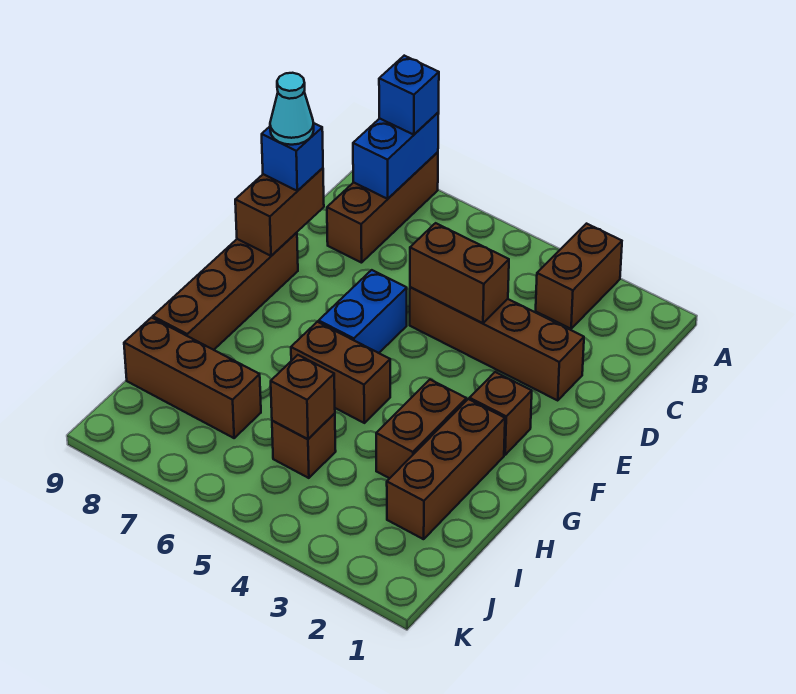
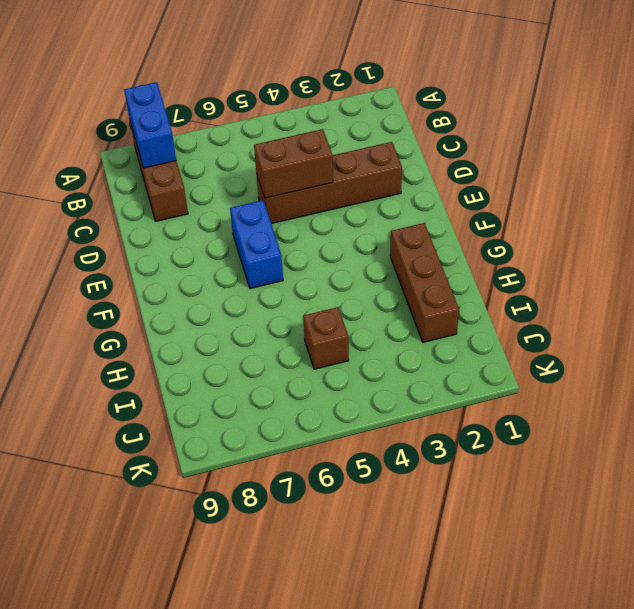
none -> brown brick A3:B3 level 1
none -> brown brick E9:H9 level 1
none -> brown brick F2 level 1

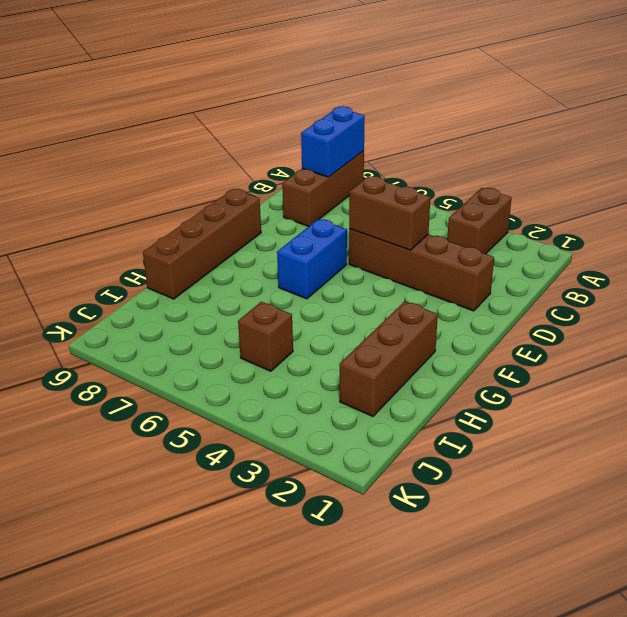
none -> brown brick F2 level 1
none -> brown brick G3:H3 level 1
none -> brown brick G5:G6 level 1

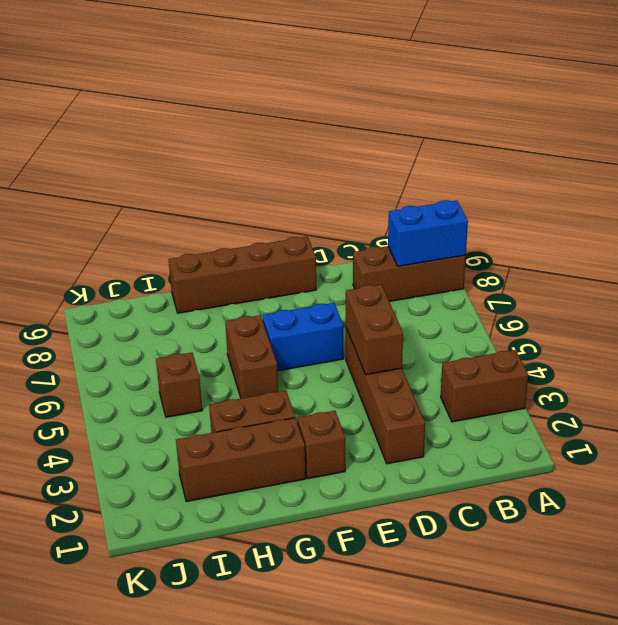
none -> brown brick I7:I9 level 1
none -> brown brick D9:E9 level 2
none -> brown brick I5 level 2

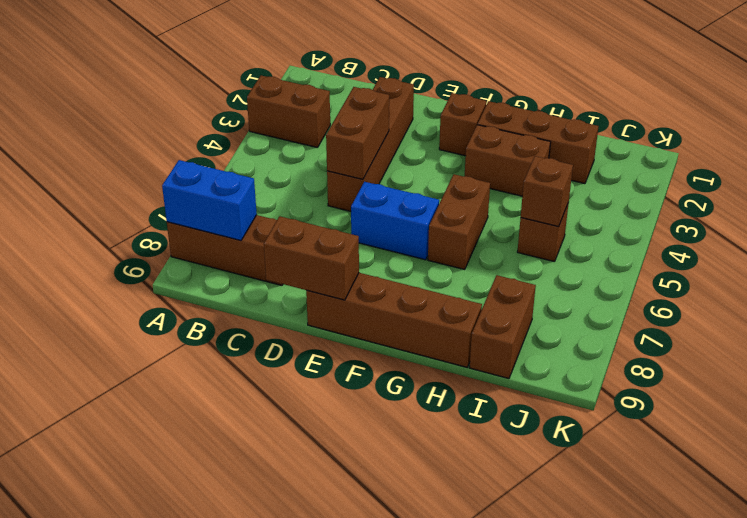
brown brick I8:I9 level 1 -> brown brick I7:I9 level 1
none -> blue brick A8 level 3
none -> blue brick D9 level 3
none -> cyan cone D9 level 4

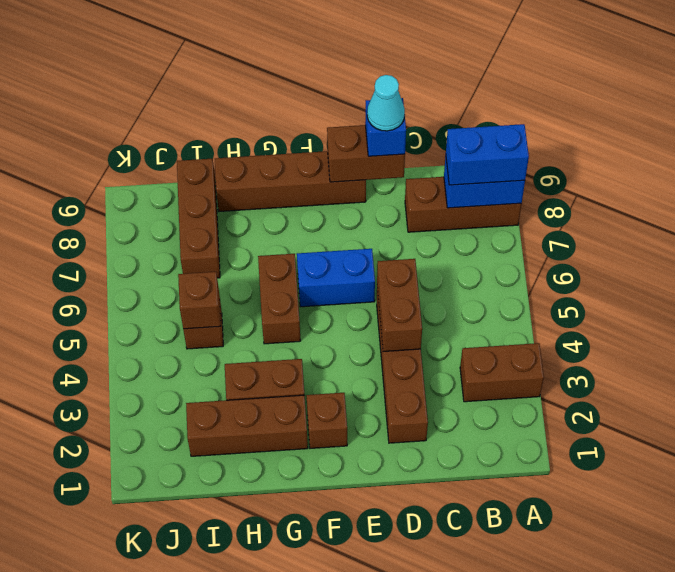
blue brick A8:B8 level 3 -> blue brick A8 level 3

